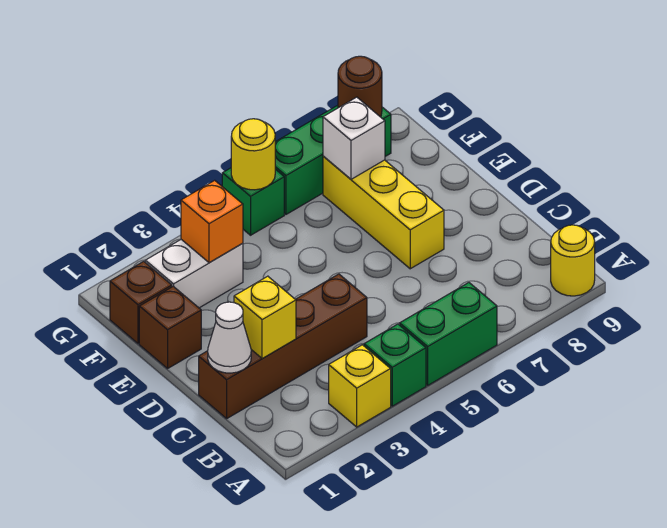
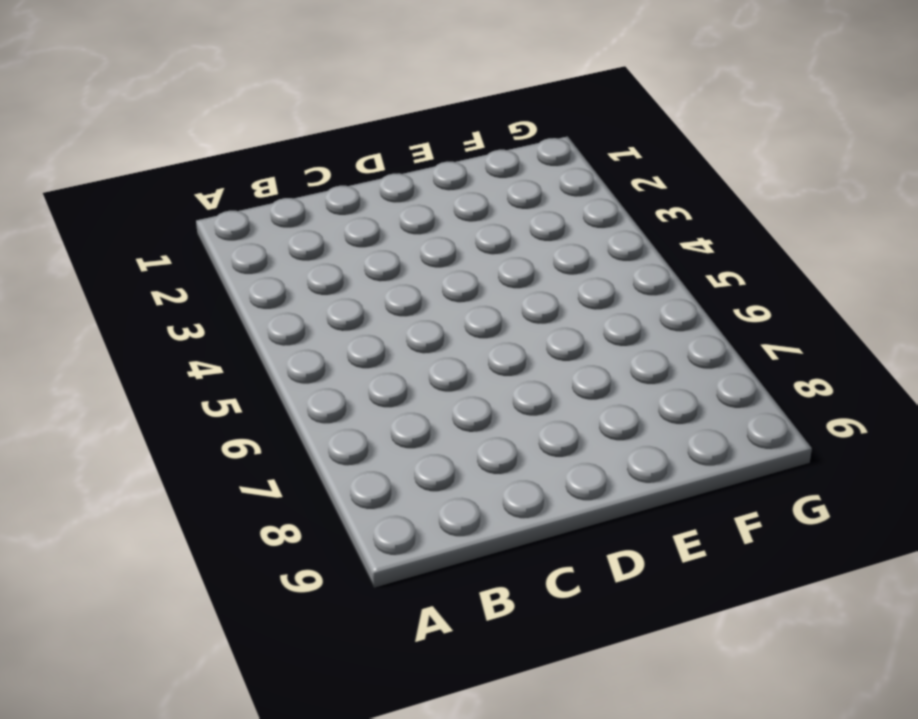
none -> yellow brick A3 level 1
none -> green brick A4 level 1
none -> green brick A5:A6 level 1

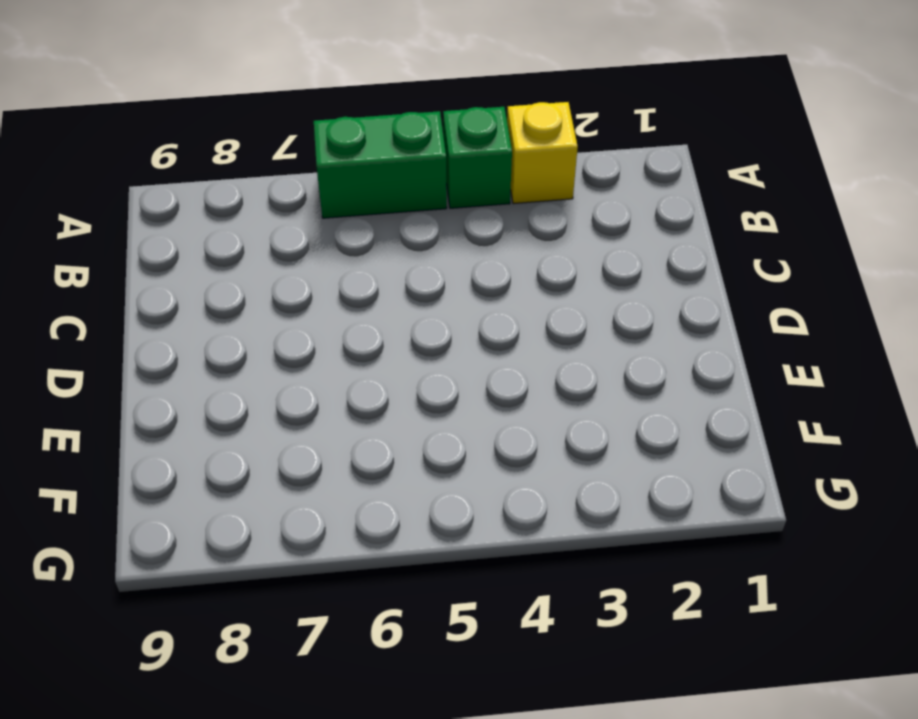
none -> yellow round brick A9 level 1
none -> brown brick C1:C4 level 1
none -> yellow brick D7:F7 level 1

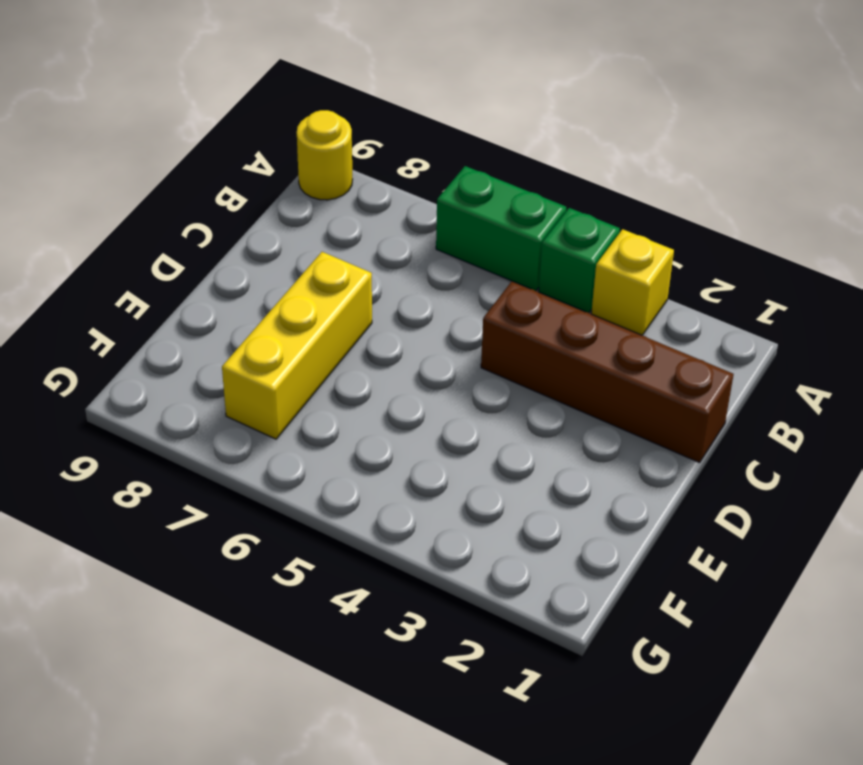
none -> brown brick E1 level 1
none -> brown brick F1 level 1
none -> white brick F2:F3 level 1

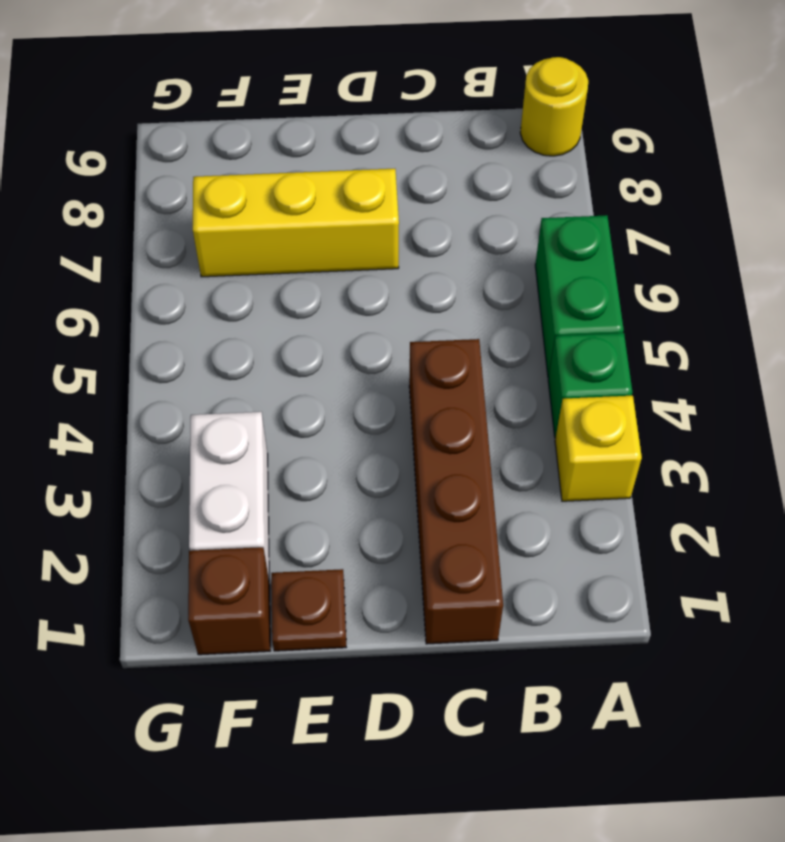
brown plate E1 level 1 -> brown brick E1 level 1
none -> green brick G5 level 1
none -> green brick G6:G8 level 1
none -> white cone C1 level 2

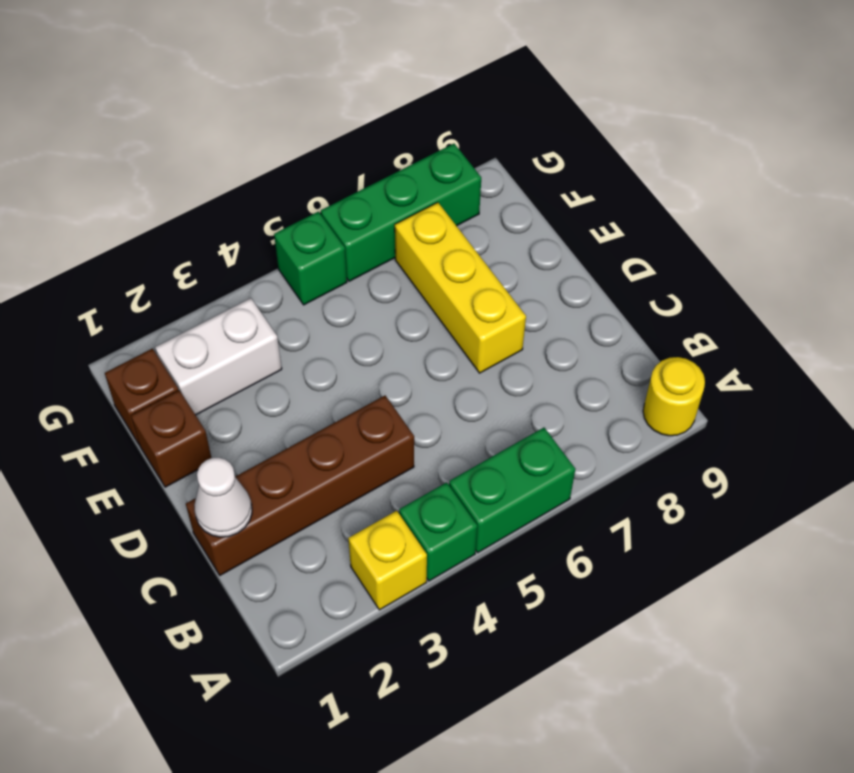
none -> yellow brick C2 level 2
none -> orange brick F3 level 2
none -> white brick F7 level 2

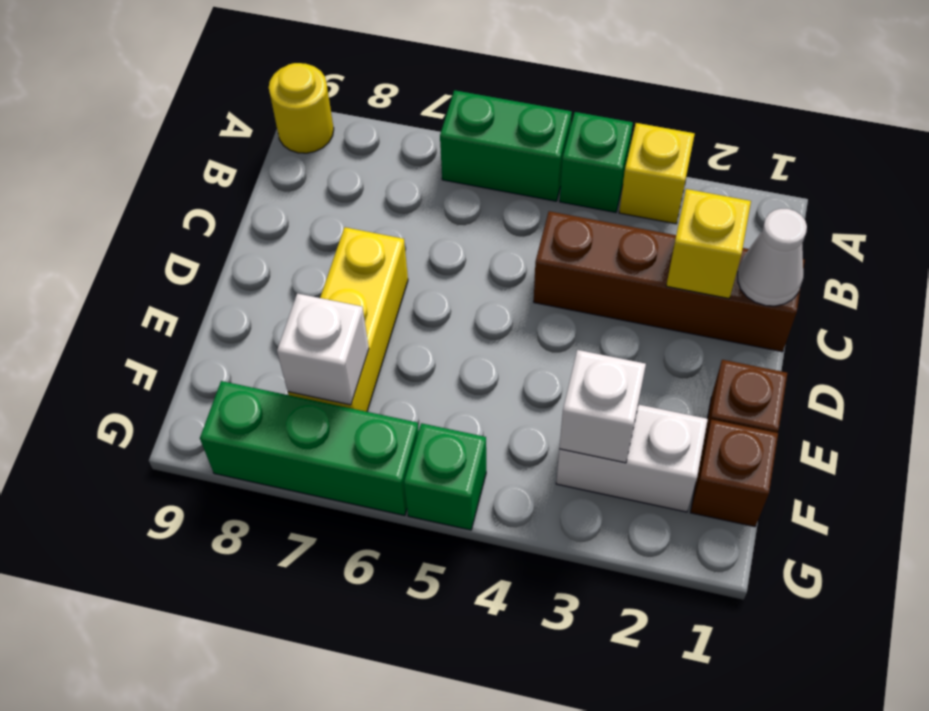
white brick F3 level 2 -> orange brick F3 level 2
none -> yellow round brick G5 level 2
none -> brown round brick G8 level 2

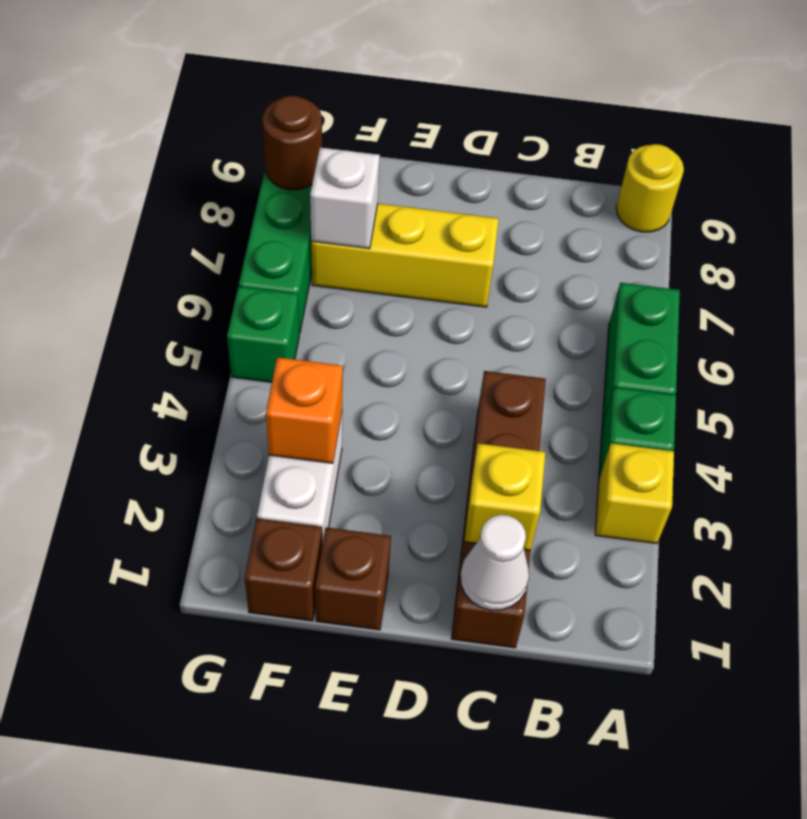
none -> yellow round brick G5 level 2

